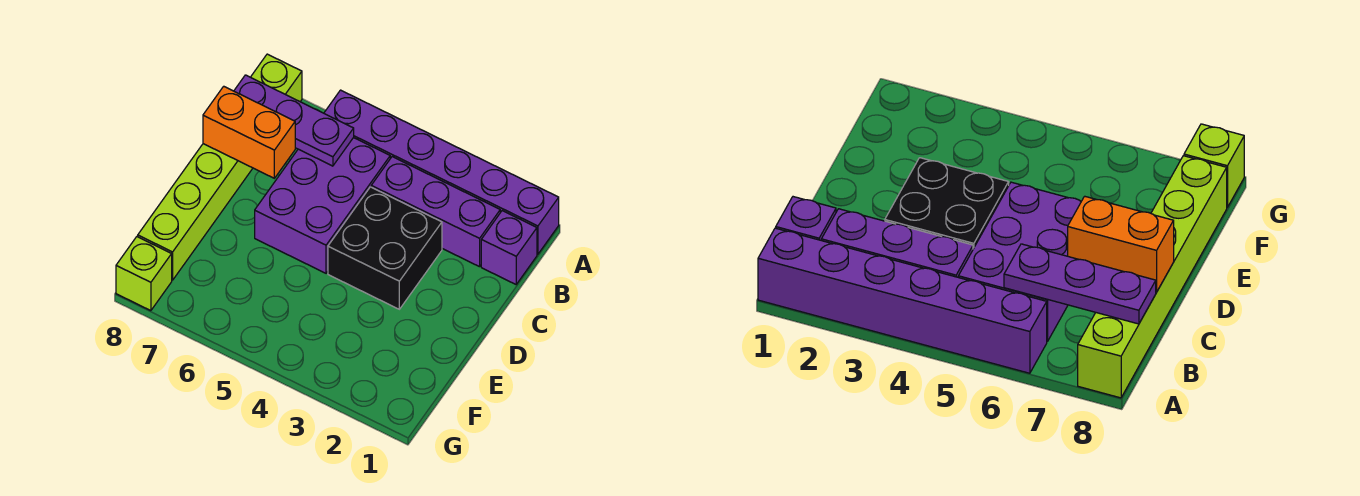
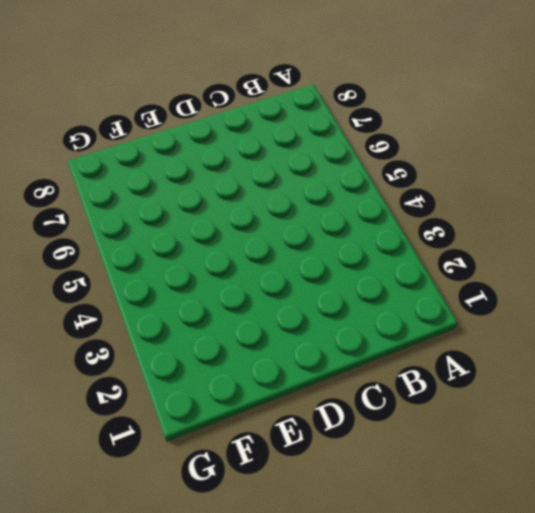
none -> purple brick A1:A6 level 1
none -> lime brick A8:F8 level 1

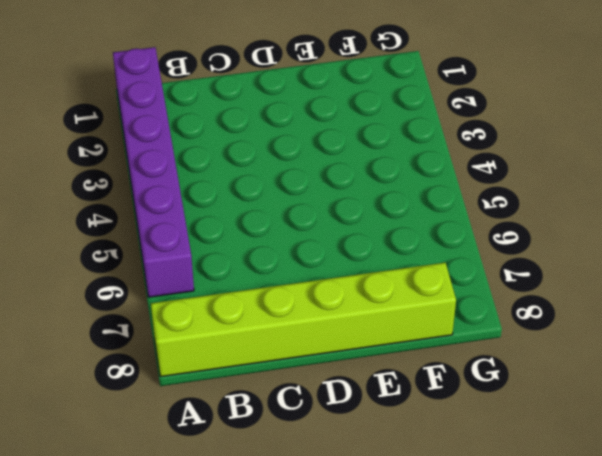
none -> purple brick B1 level 1
none -> purple brick B2:B4 level 1

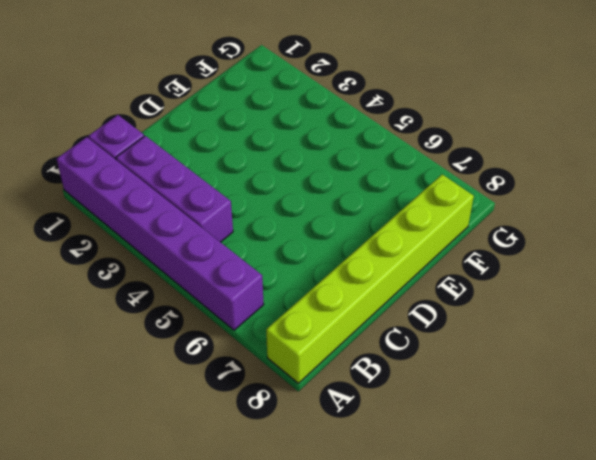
none -> purple brick B5:D6 level 1
none -> black brick C3:D4 level 1

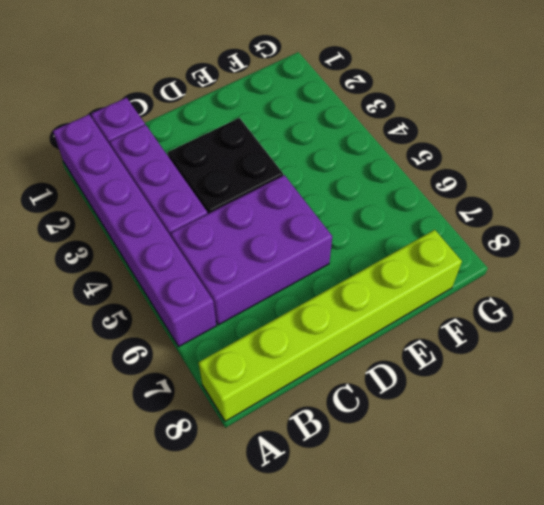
none -> lime brick G8 level 1
none -> purple plate B6:B8 level 2

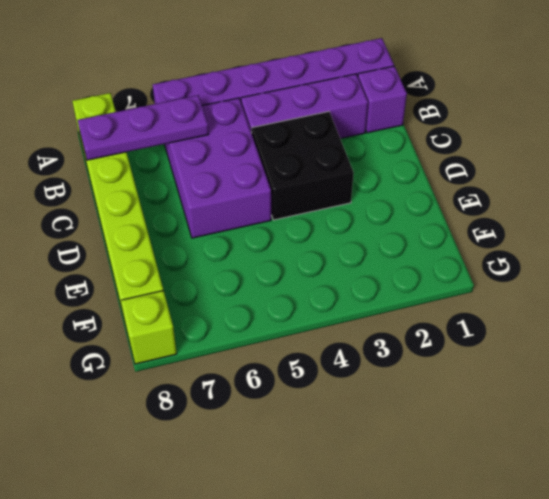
none -> orange brick C7:C8 level 2

